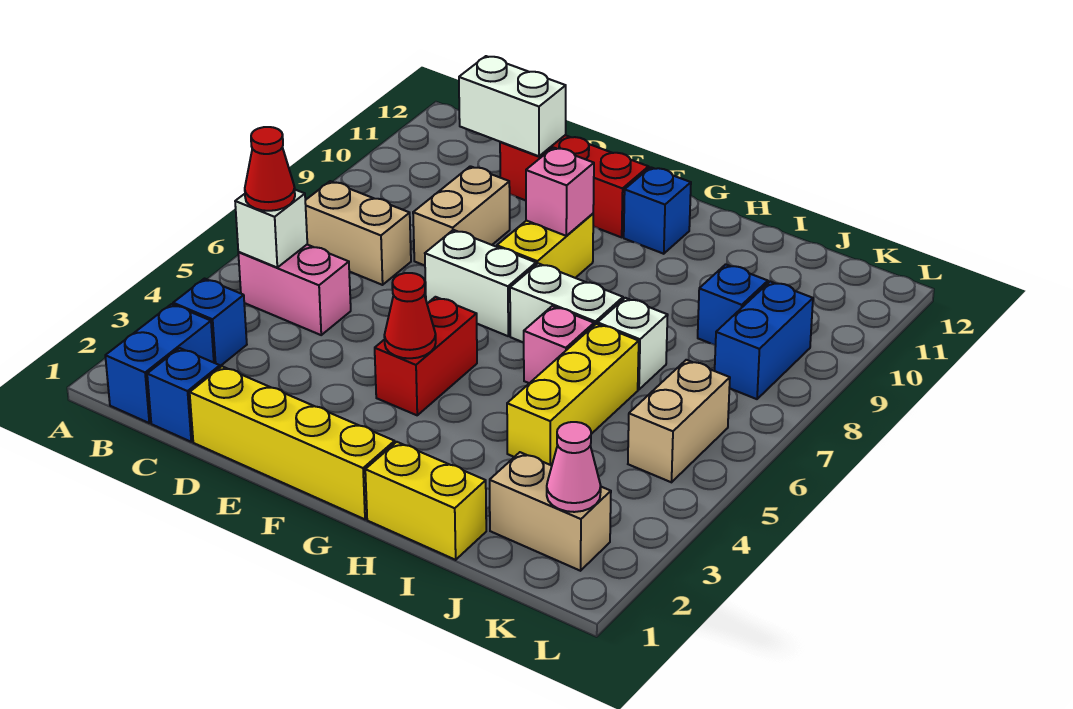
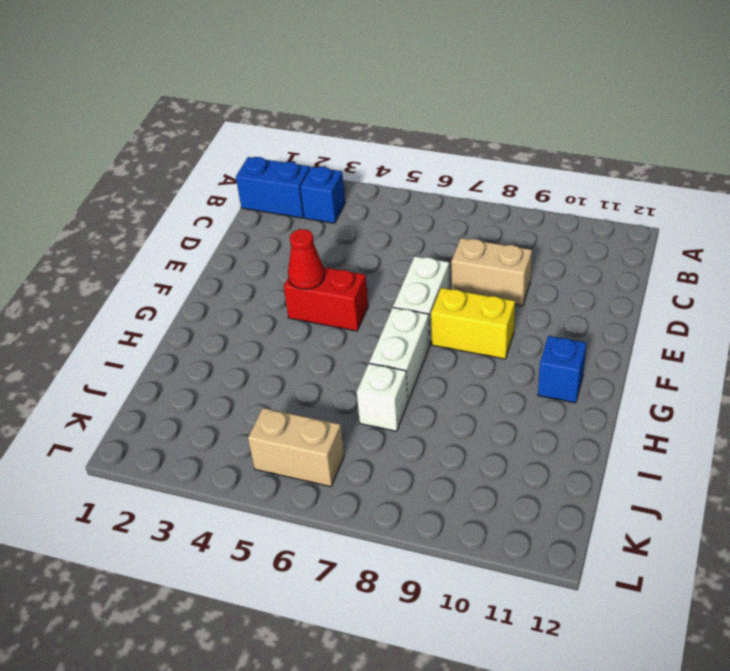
none -> pink brick B5:C5 level 1
none -> tan brick B7:C7 level 1
none -> blue brick C1 level 1

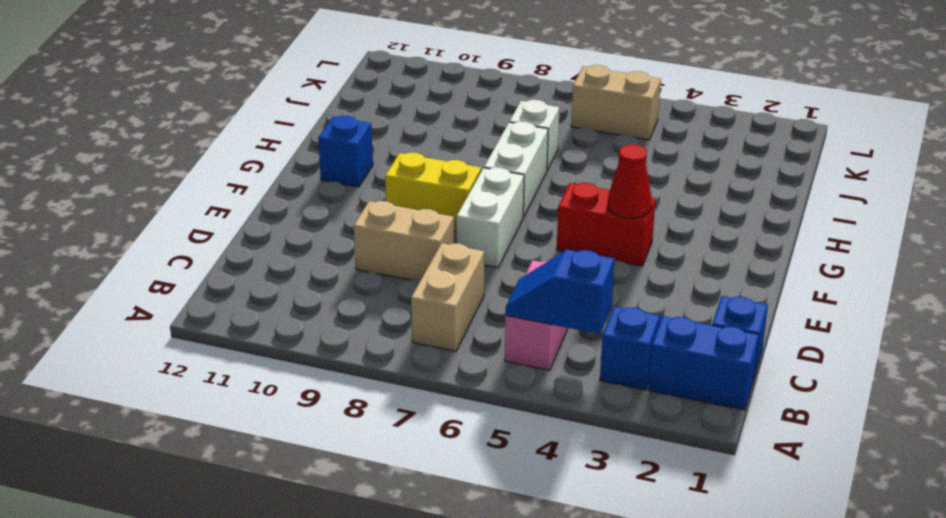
blue slope B4:B5 level 2 top 4 -> white brick B5 level 2
none -> yellow brick D1:G1 level 1
none -> red brick D11:F11 level 1
none -> yellow brick H1:I1 level 1

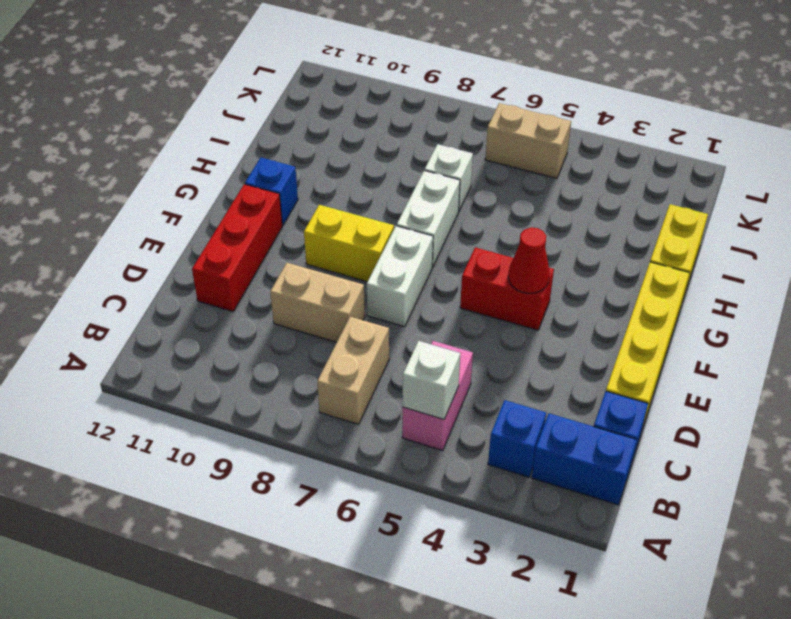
none -> pink brick H6 level 1
none -> yellow brick I4:I6 level 1
none -> tan brick J2:K2 level 1

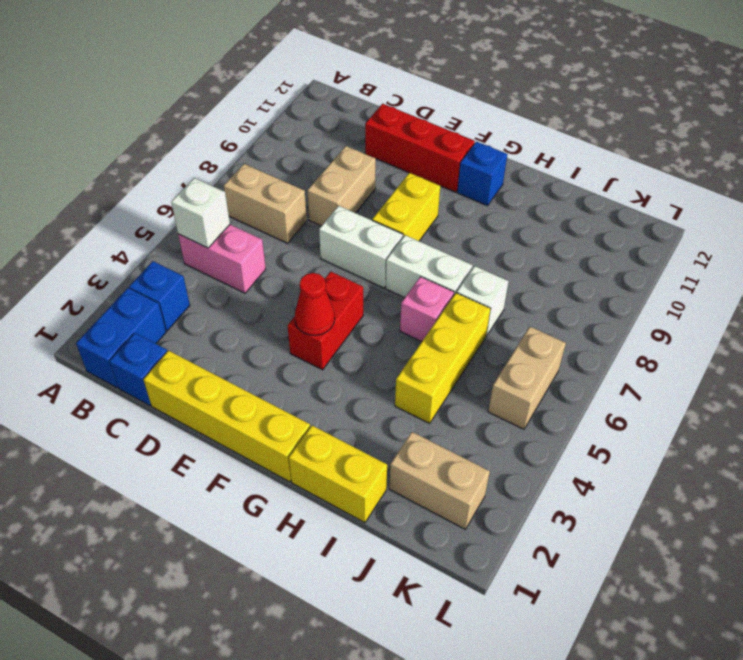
none -> blue brick J9 level 1
none -> blue brick K8:K9 level 1
none -> white brick C11:D11 level 2

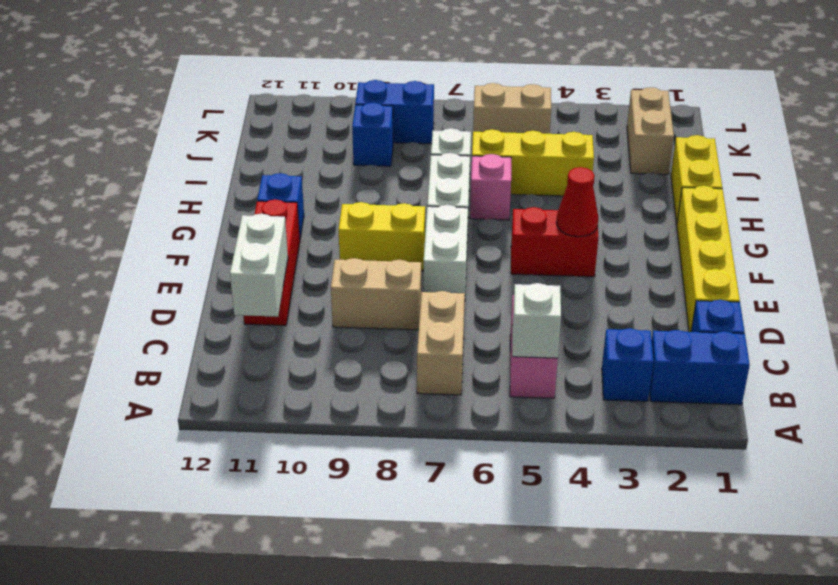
none -> pink brick F9 level 2
none -> pink cone K2 level 2
none -> red cone B5 level 3

